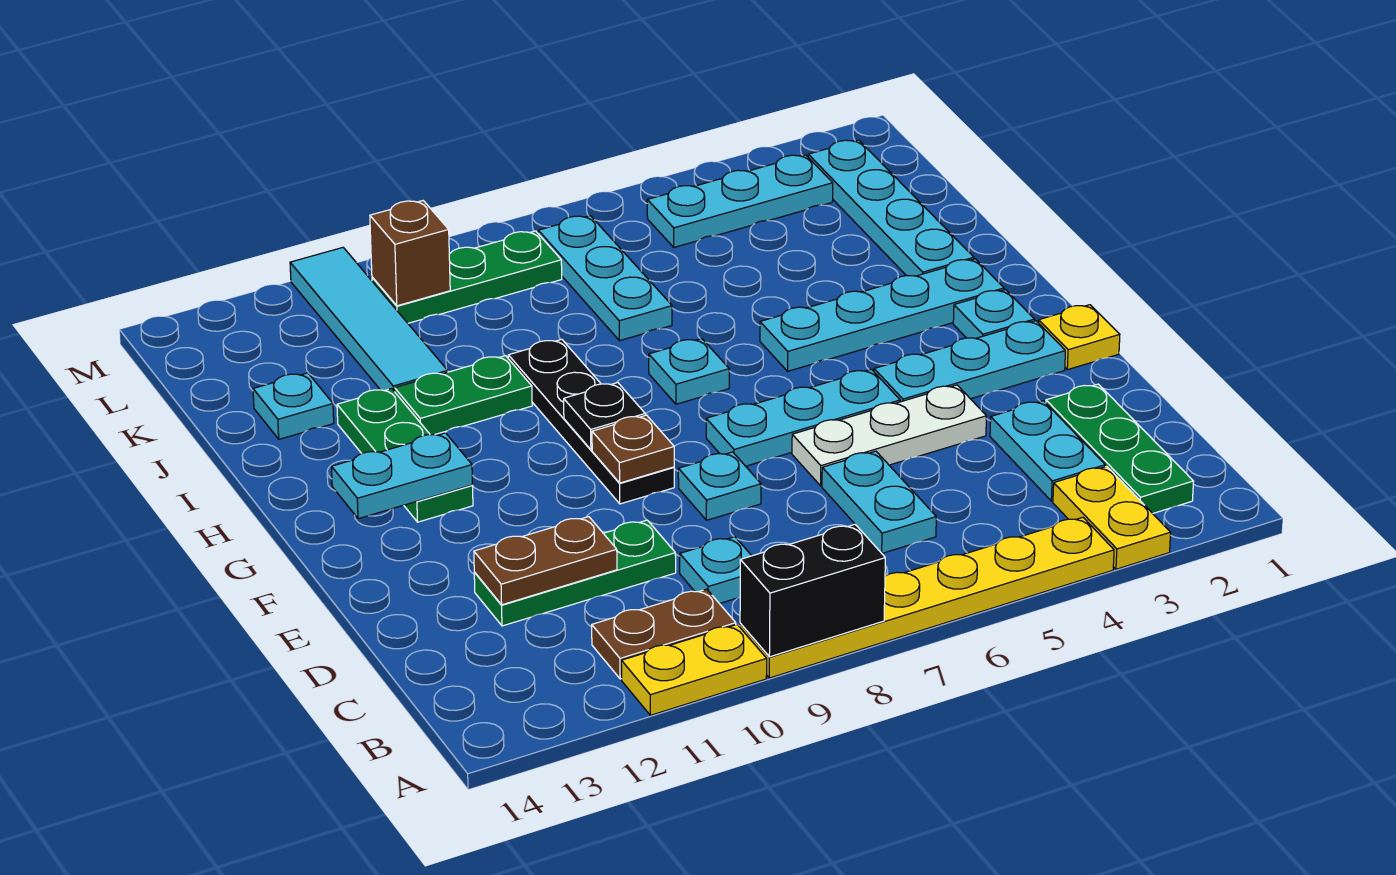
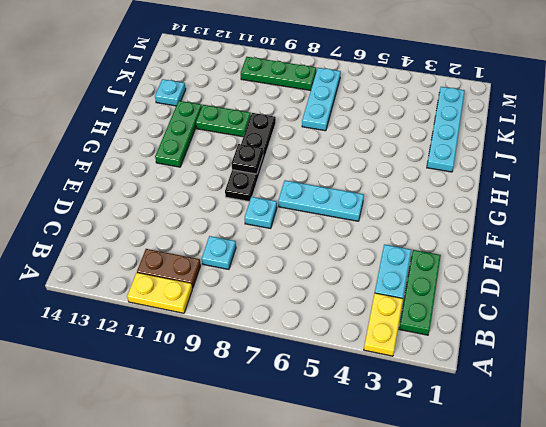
none -> yellow plate A4:A9 level 1
none -> cyan plate C6:D6 level 1
none -> green plate D10:D12 level 1
none -> white plate E4:E6 level 1

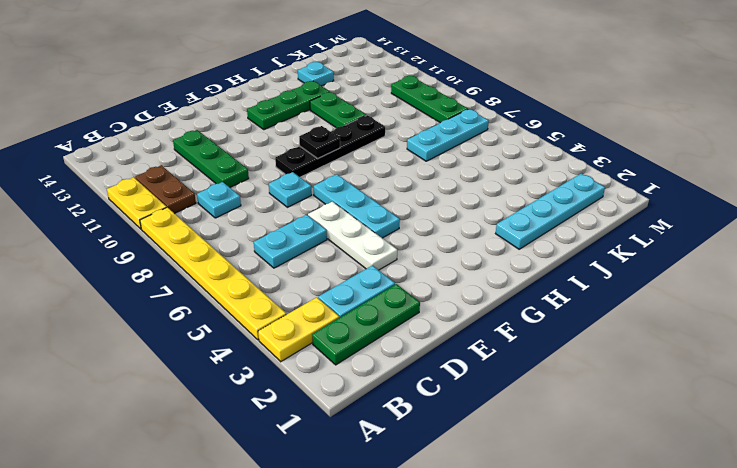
none -> yellow plate F1 level 1
none -> cyan plate F2:F4 level 1
none -> cyan plate G2 level 1
none -> cyan plate H2:H5 level 1

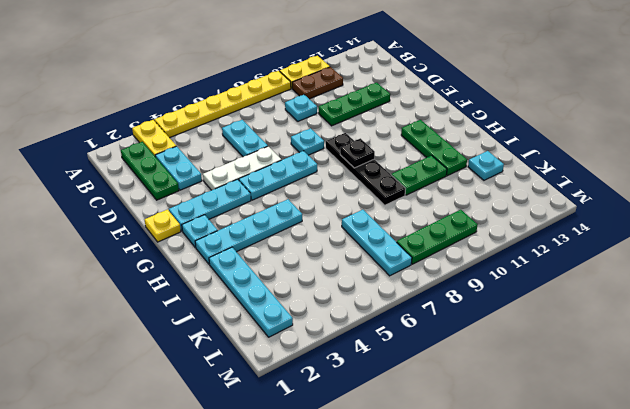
none -> cyan plate H7 level 1
none -> cyan tile J11:M11 level 1
none -> cyan plate L3:L5 level 1
none -> black brick A8:A9 level 2

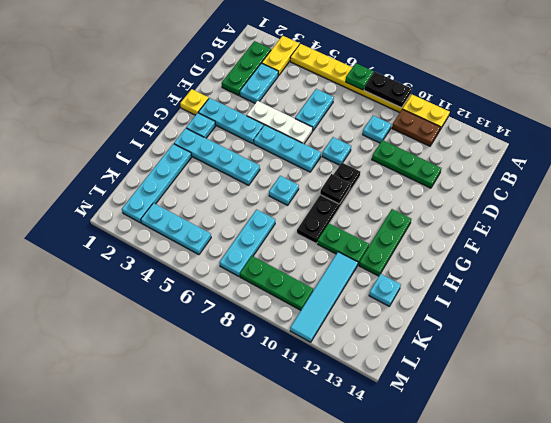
green plate A7 level 2 -> none
black plate A8:A9 level 2 -> black brick A8:A9 level 2
none -> brown plate D11:D12 level 2
none -> brown plate F9 level 2
none -> cyan plate G12:G13 level 2
none -> brown brick L10 level 2

